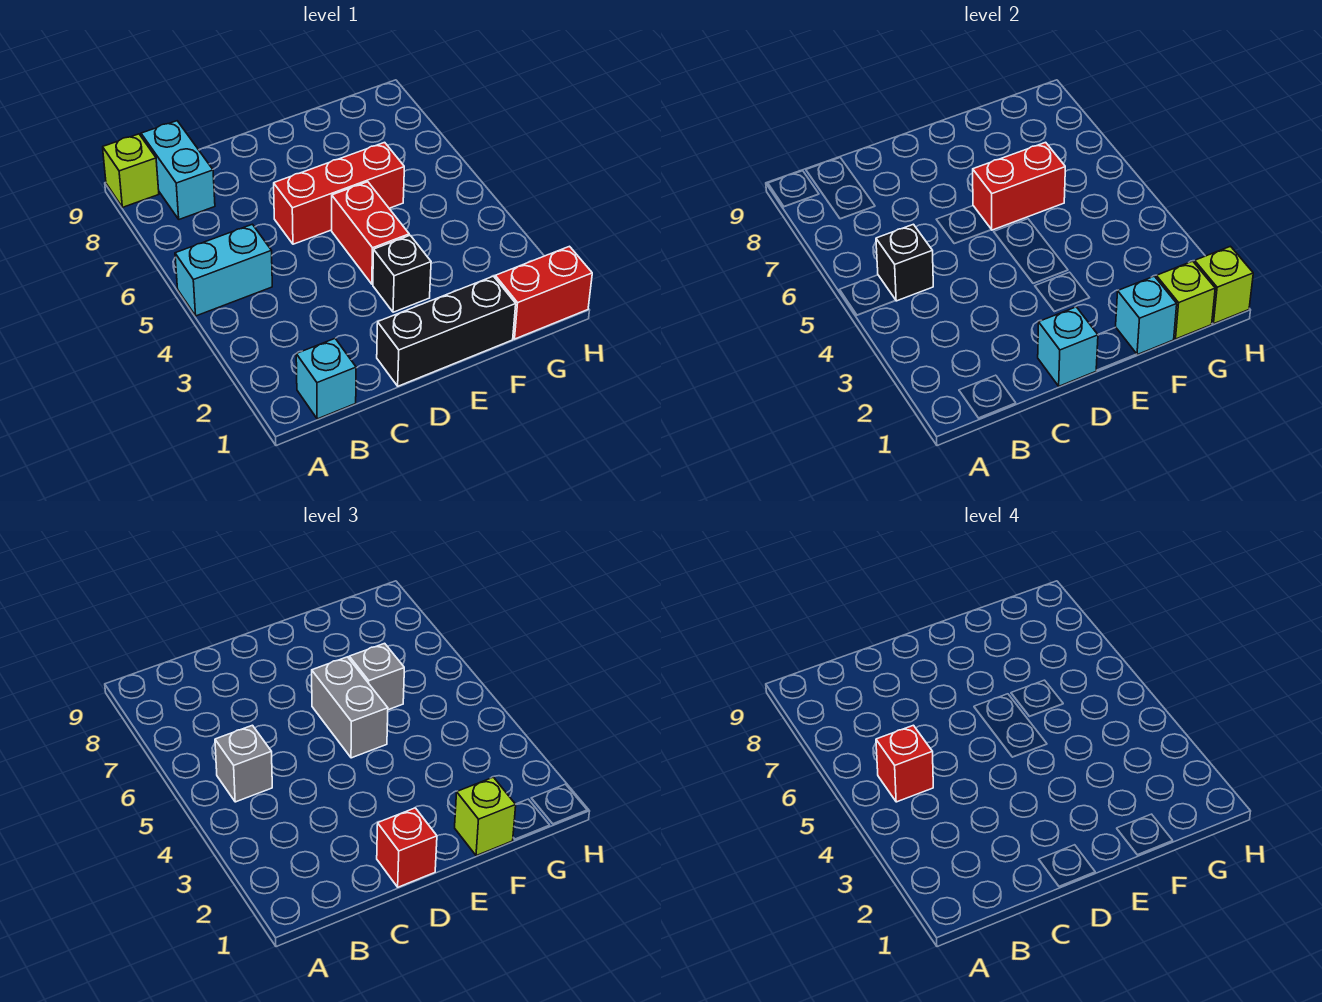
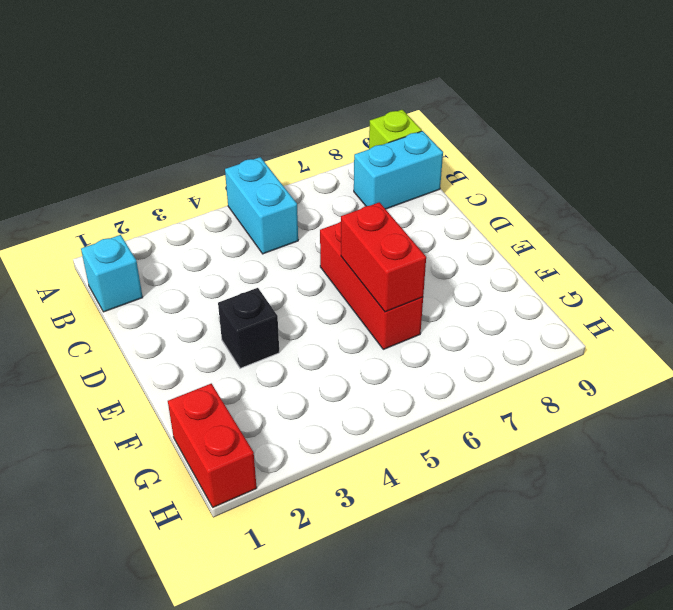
none -> black brick D1:F1 level 1
none -> red brick E4:E5 level 1
none -> black brick B5 level 2

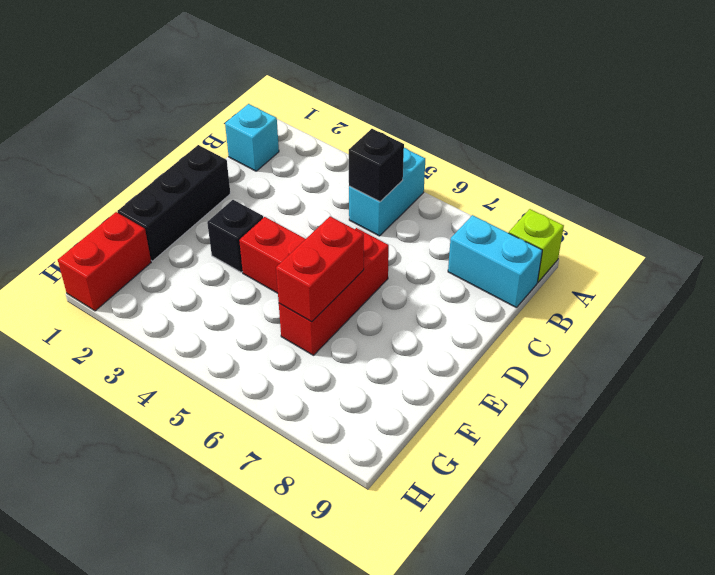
none -> cyan brick D1 level 2
none -> cyan brick F1 level 2
none -> lime brick G1 level 2

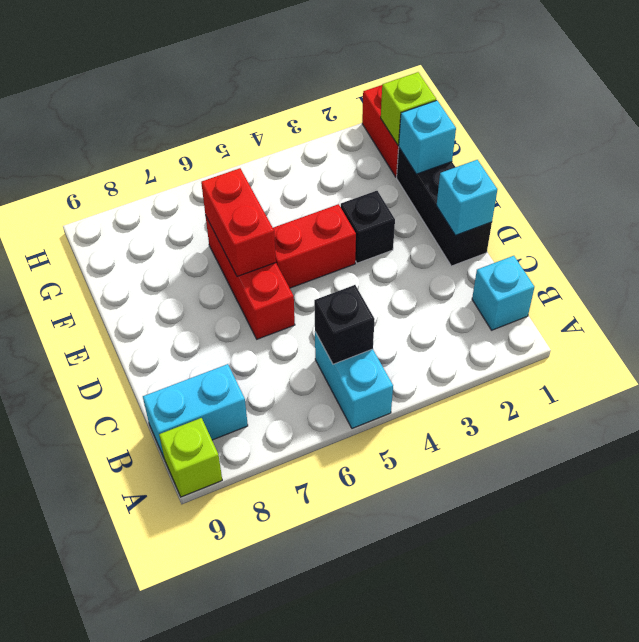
none -> lime brick H1 level 2
none -> grey brick B5 level 3
none -> red brick D1 level 3

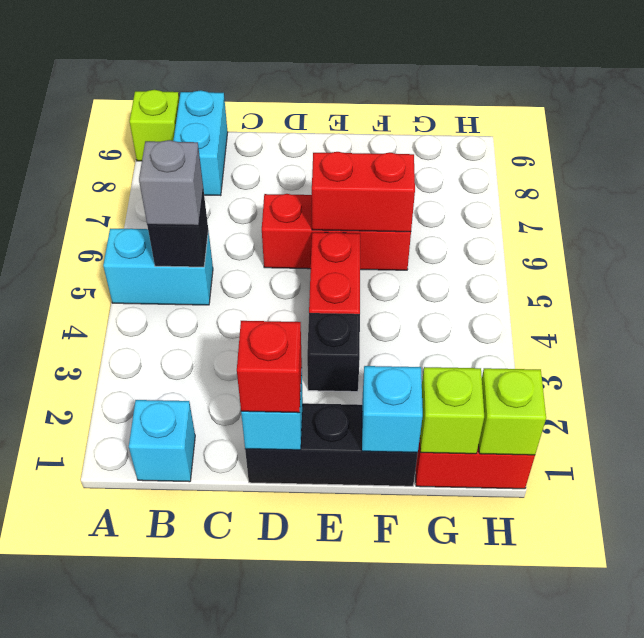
none -> grey brick E5:E6 level 3
none -> lime brick F1 level 3
none -> grey brick F6 level 3

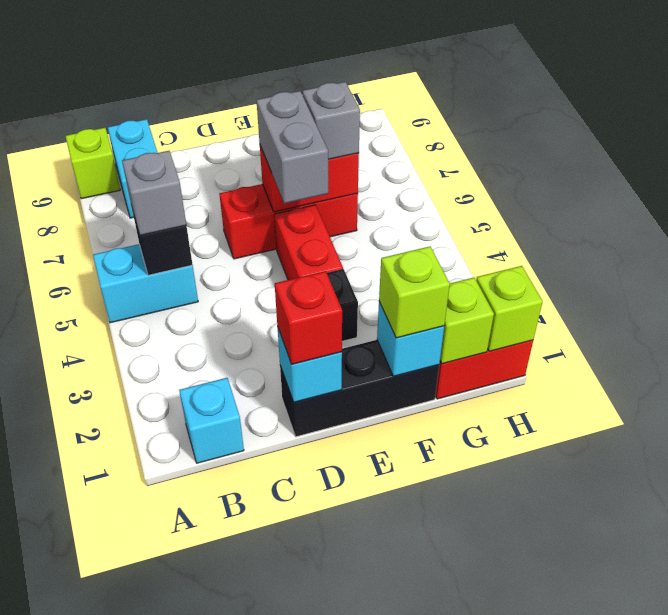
none -> red brick B5 level 4

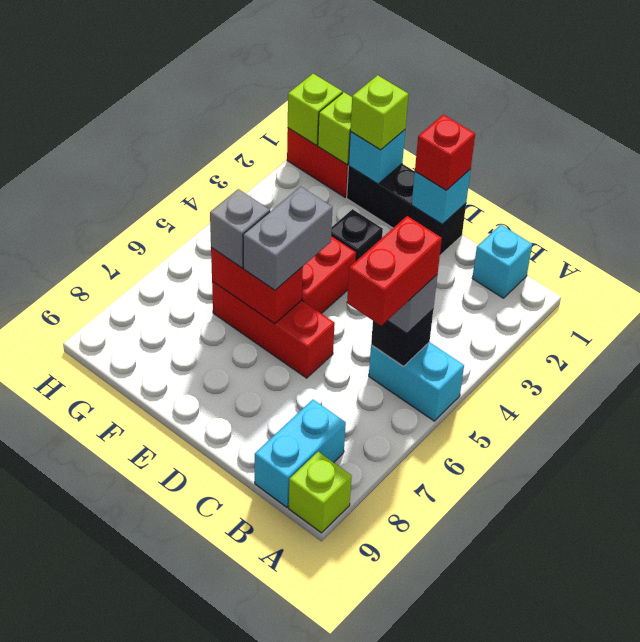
red brick B5:B6 level 4 -> red brick B5 level 4

